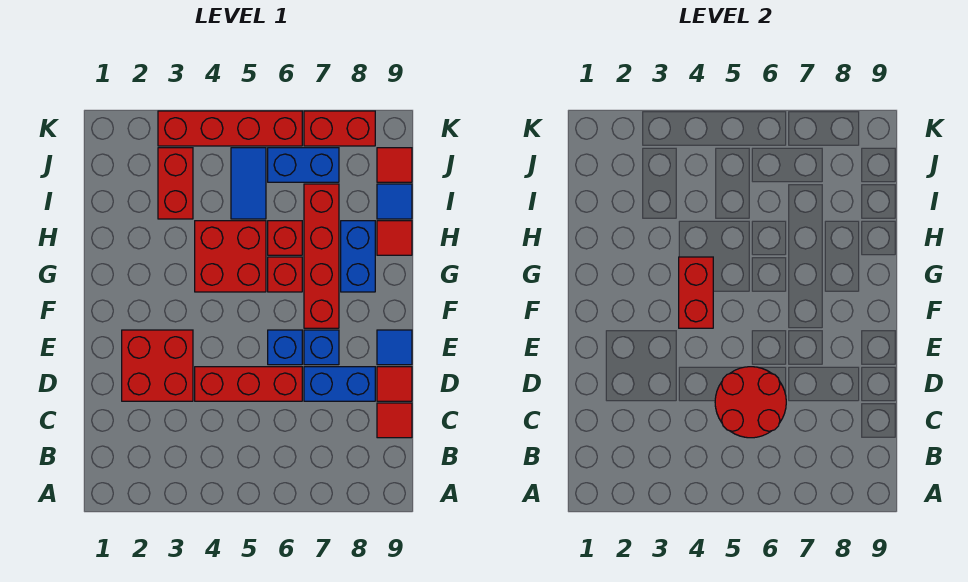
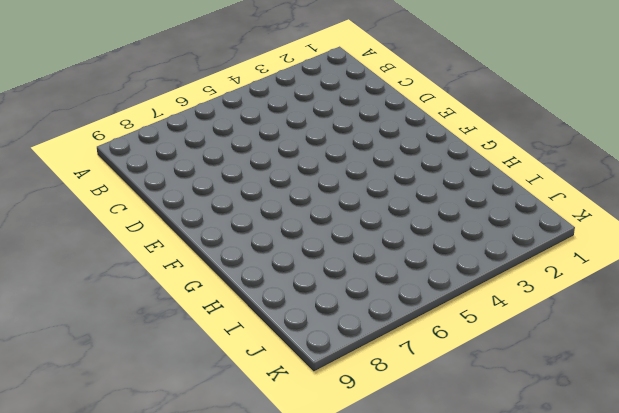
none -> red tile C9 level 1
none -> red brick D2:E3 level 1
none -> red brick D4:D6 level 1

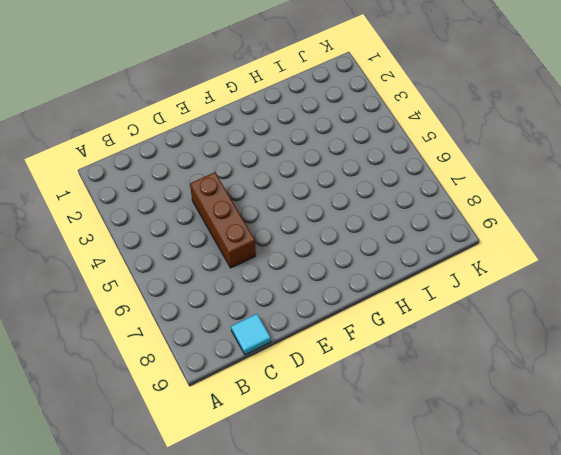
cyan tile C9 level 1 -> red tile C9 level 1
brown brick D4:D6 level 1 -> red brick D4:D6 level 1
none -> red brick D2:E3 level 1
none -> blue brick D7:D8 level 1
none -> red tile D9 level 1

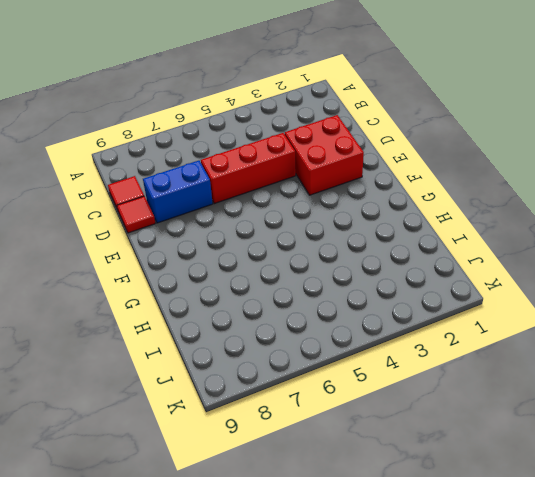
none -> blue brick E6 level 1
none -> blue brick E7 level 1
none -> blue tile E9 level 1

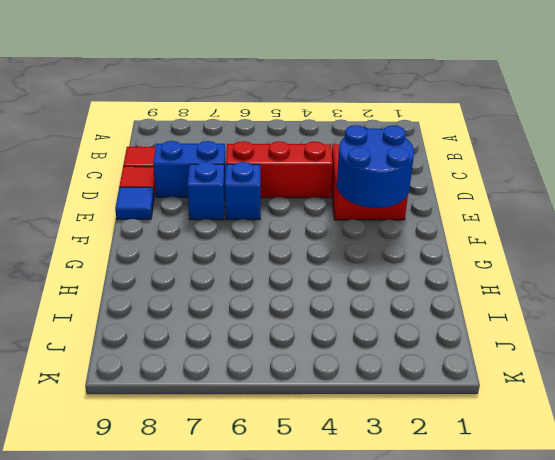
blue round brick E2:F3 level 2 -> none
none -> red brick F7:I7 level 1
none -> red brick G4:H5 level 1
none -> red brick G6 level 1

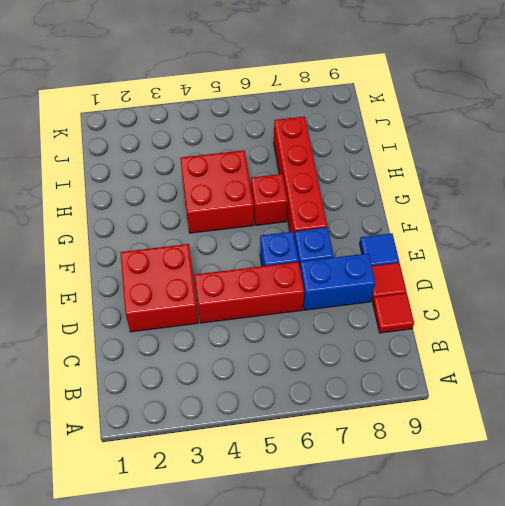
none -> blue brick G8:H8 level 1
none -> red brick H6 level 1
none -> red tile H9 level 1

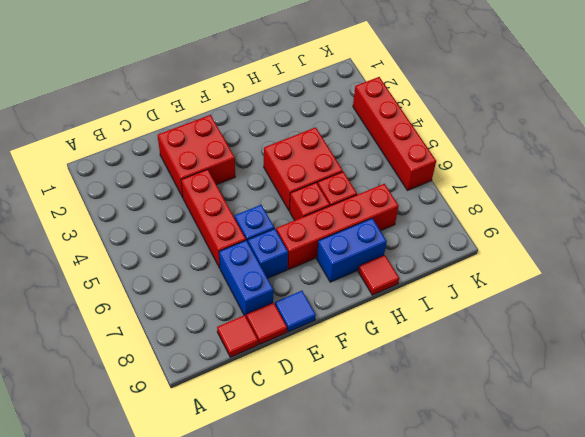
none -> red brick I3:J3 level 1
none -> blue tile I5:J5 level 1
none -> blue tile I9 level 1

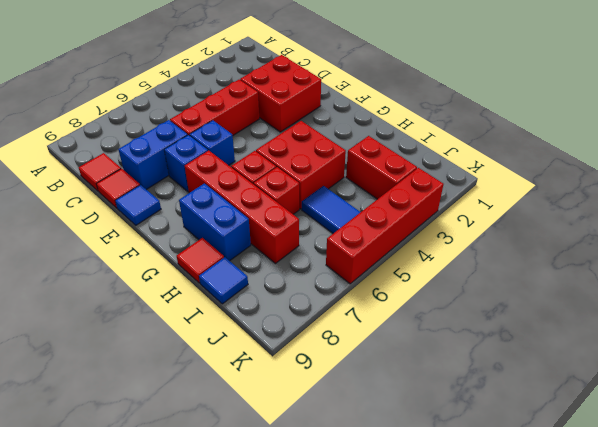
none -> blue brick J6:J7 level 1
none -> red tile J9 level 1
none -> red brick K7:K8 level 1

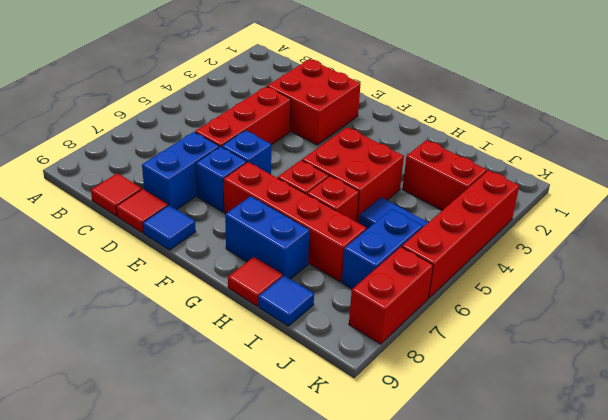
none -> red tile J9 level 1
none -> red round brick C5:D6 level 2
none -> red brick F4:G4 level 2

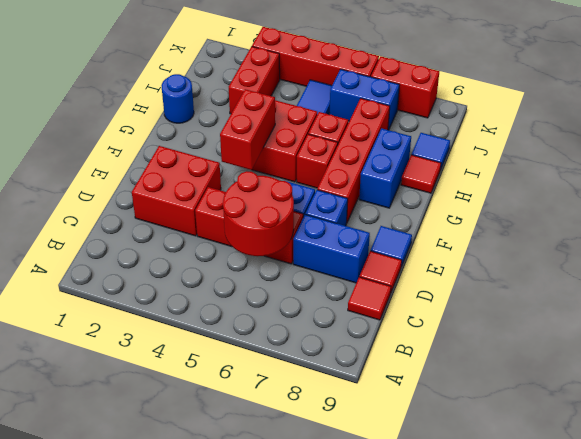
blue round brick H1 level 1 -> none
none -> red tile J9 level 1

